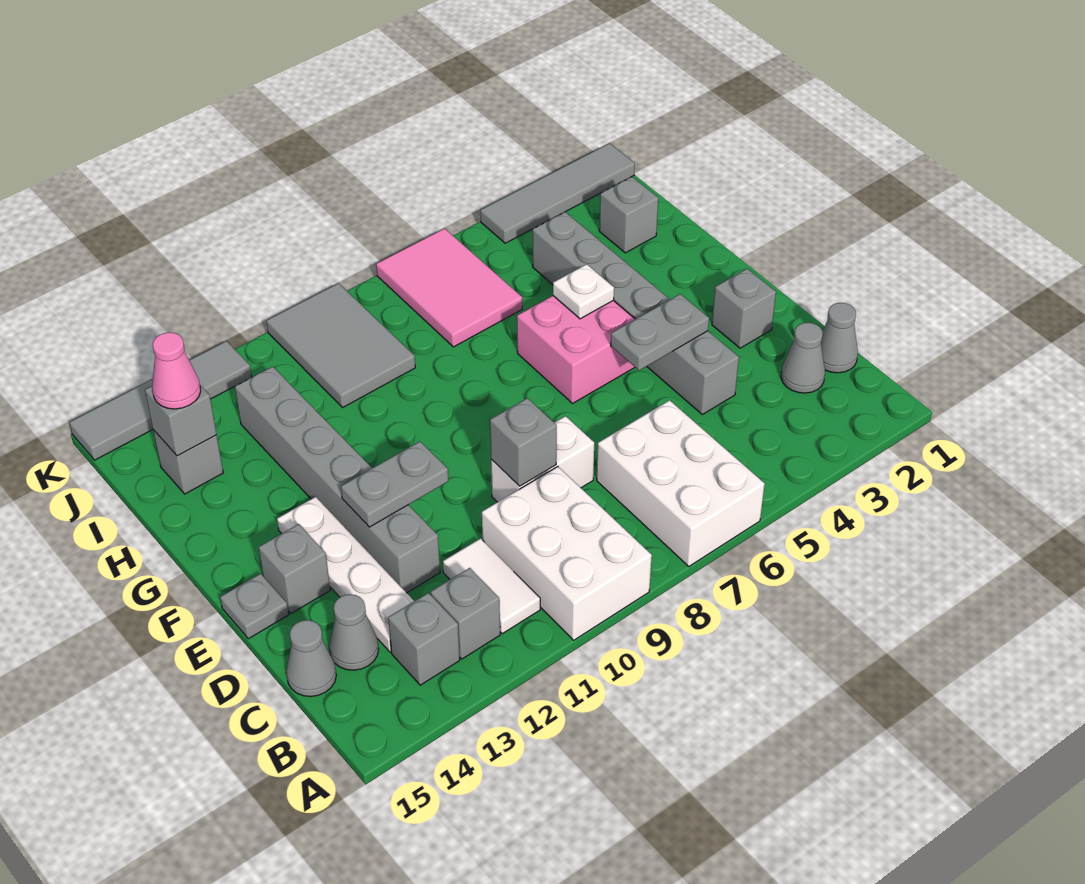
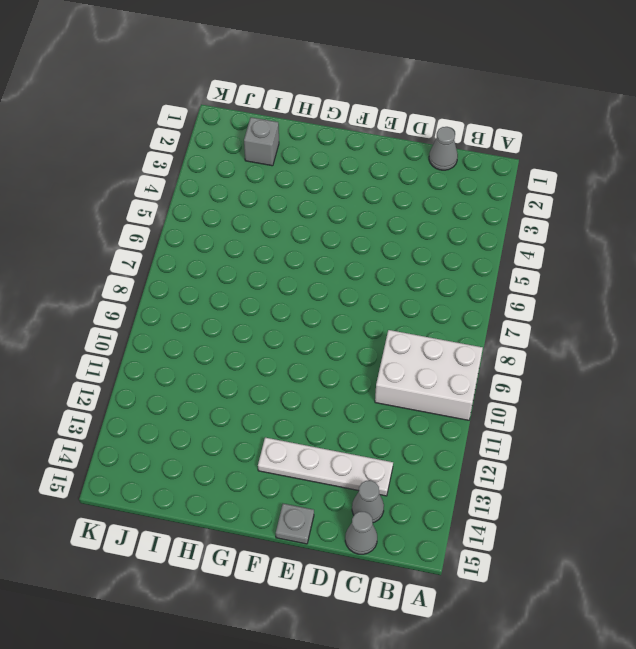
none -> white brick A6:C7 level 1
none -> white tile B11:C11 level 1
none -> grey brick B12 level 1

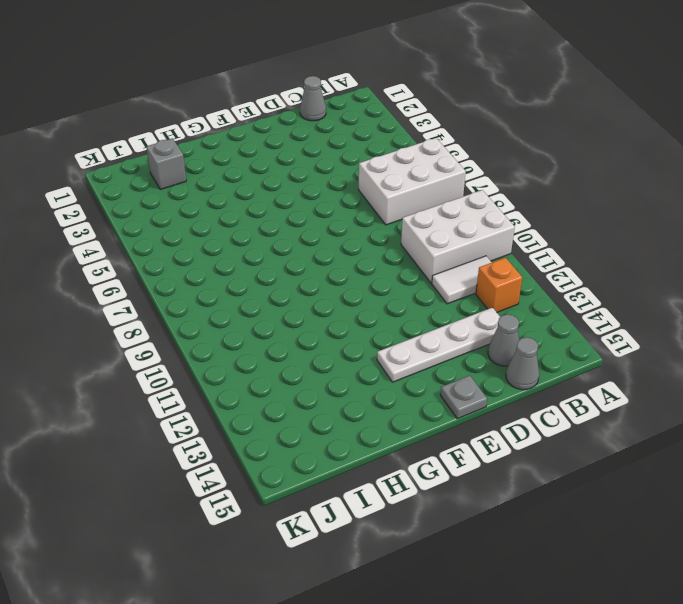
orange brick B12 level 1 -> grey brick B12 level 1
none -> grey brick B13 level 1
none -> grey cone C2 level 1
none -> grey brick D4:I4 level 1

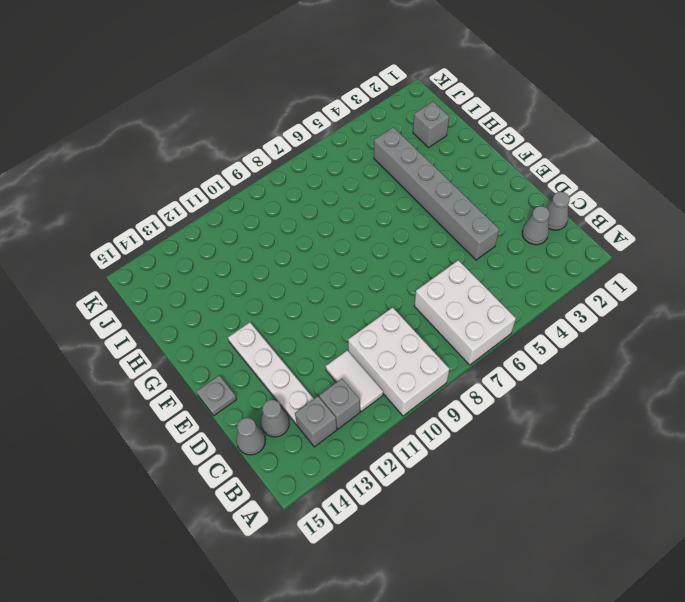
none -> white brick D8:D9 level 1
none -> grey brick D12:I12 level 1
none -> grey brick E2 level 1

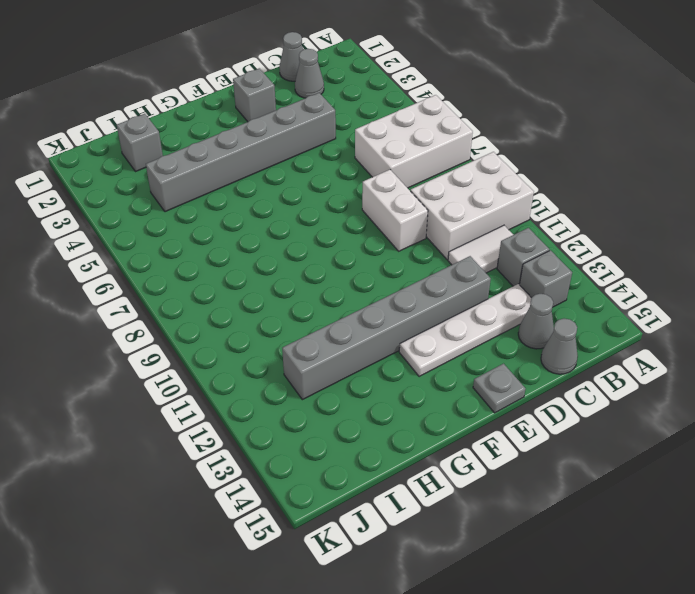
none -> grey brick E14 level 1
none -> pink brick F5:G6 level 1
none -> pink tile I6:K7 level 1

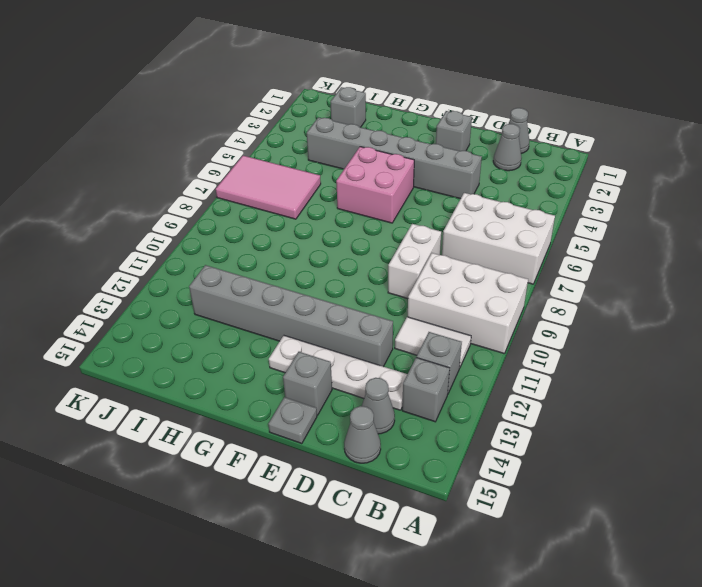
none -> grey tile I9:K10 level 1
none -> grey brick I14 level 1
none -> grey tile K1:K4 level 1

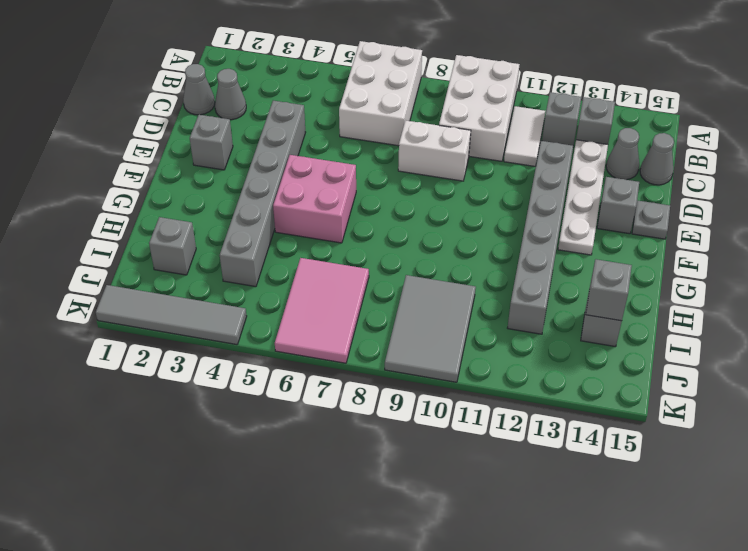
none -> grey tile K12:K15 level 1
none -> grey brick D9 level 2
none -> grey plate E4:E5 level 2

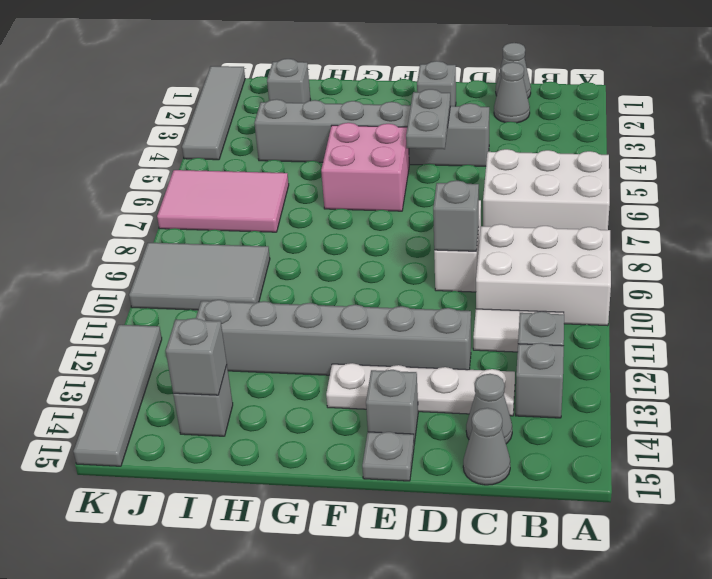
none -> grey plate E11:E12 level 2
none -> white plate G5 level 2
none -> pink cone I14 level 3

